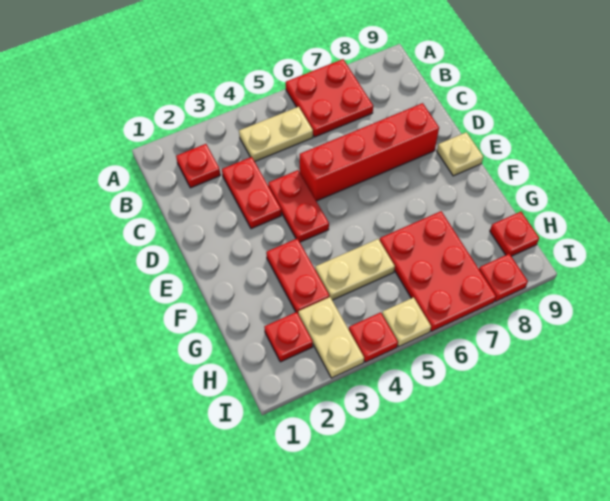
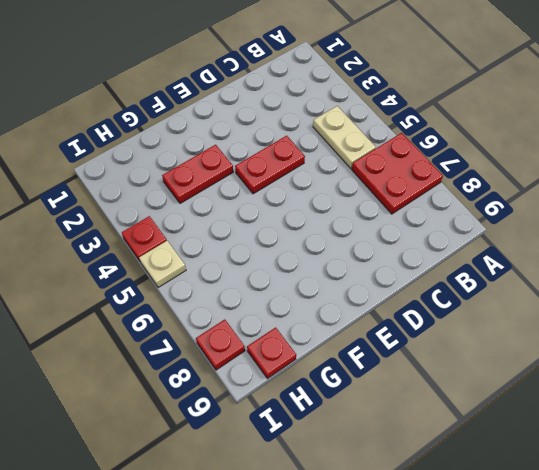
none -> red plate B2 level 1
none -> red plate C3:D3 level 1
none -> red brick D5:D8 level 1

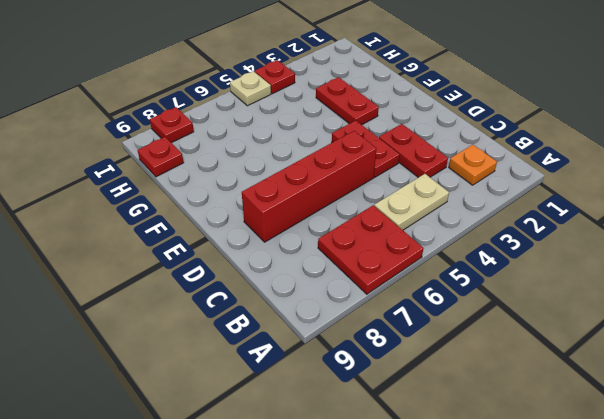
orange plate B2 level 1 -> red plate B2 level 1
none -> tan plate E9 level 1
none -> tan plate G4:G5 level 1
none -> red plate G6:I7 level 1

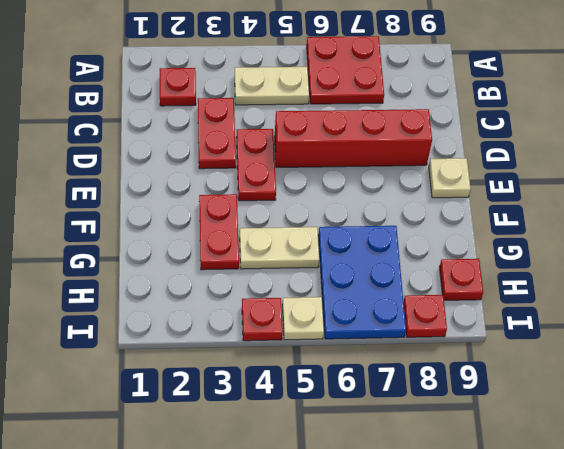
blue plate G6:I7 level 1 -> red plate G6:I7 level 1
none -> red plate H2 level 1
none -> tan plate H3:I3 level 1

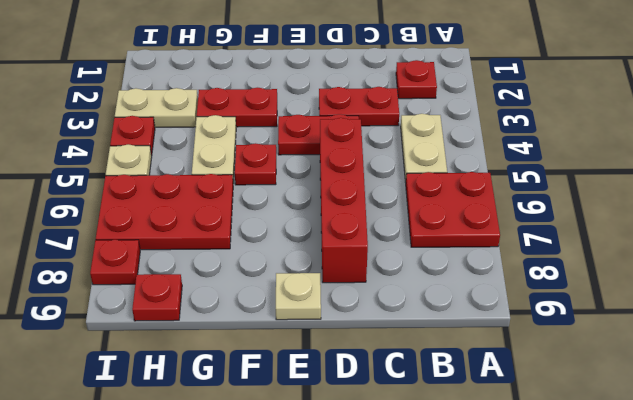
red plate F5 level 1 -> red plate H2 level 1

